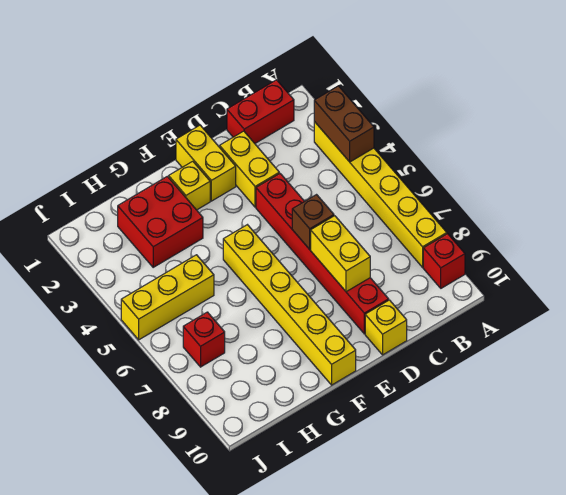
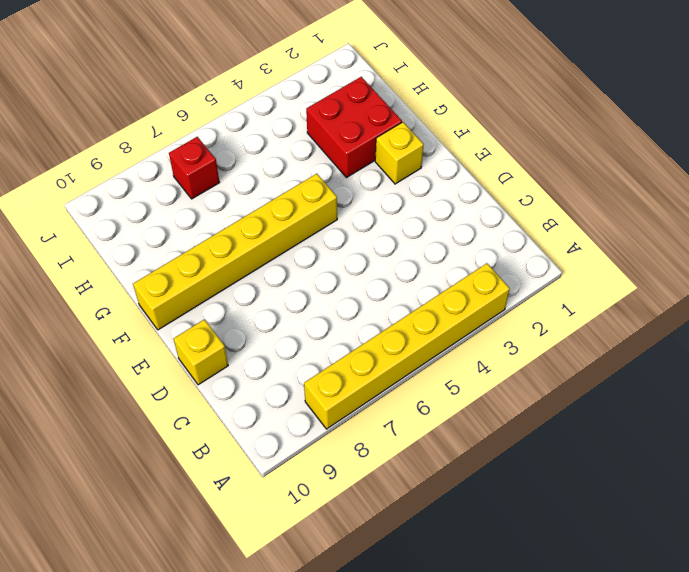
none -> red brick A9 level 1
none -> red brick B1:C1 level 1
none -> yellow brick D2:D3 level 1

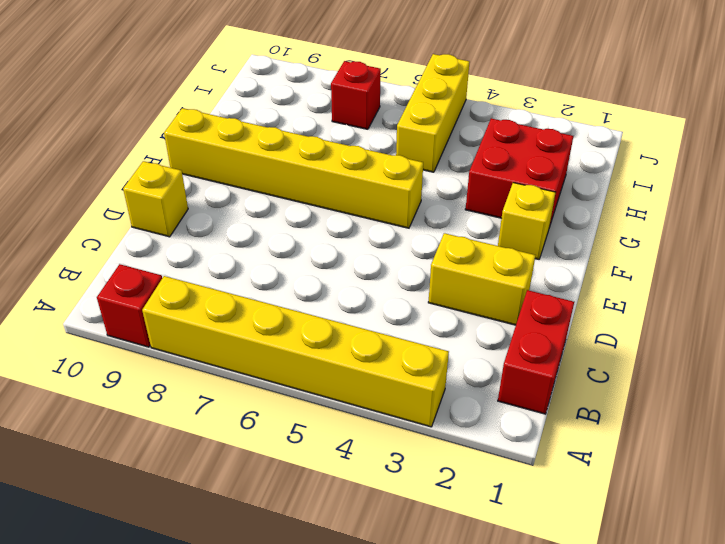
none -> red brick D4:D9 level 1
none -> yellow brick E1:E2 level 1
none -> brown brick A3:A4 level 2

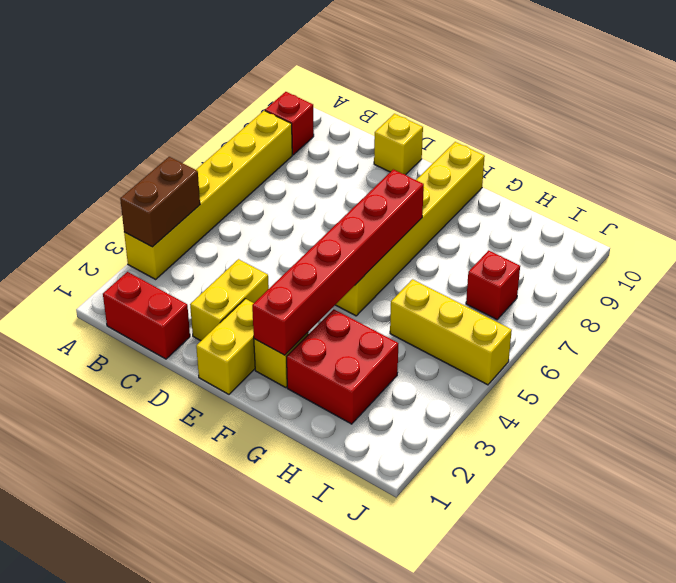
red brick F2:F7 level 2 -> red brick D4:D9 level 1
none -> brown brick D6 level 2
none -> yellow brick D7:D8 level 2

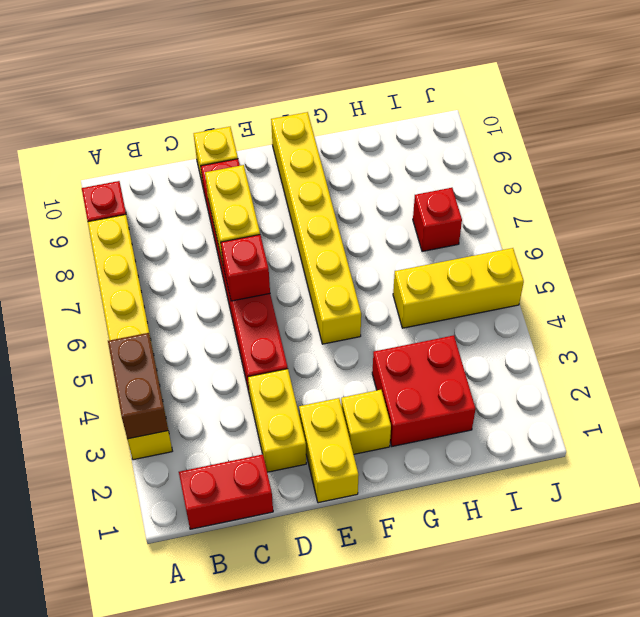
red brick D6 level 2 -> brown brick D6 level 2

